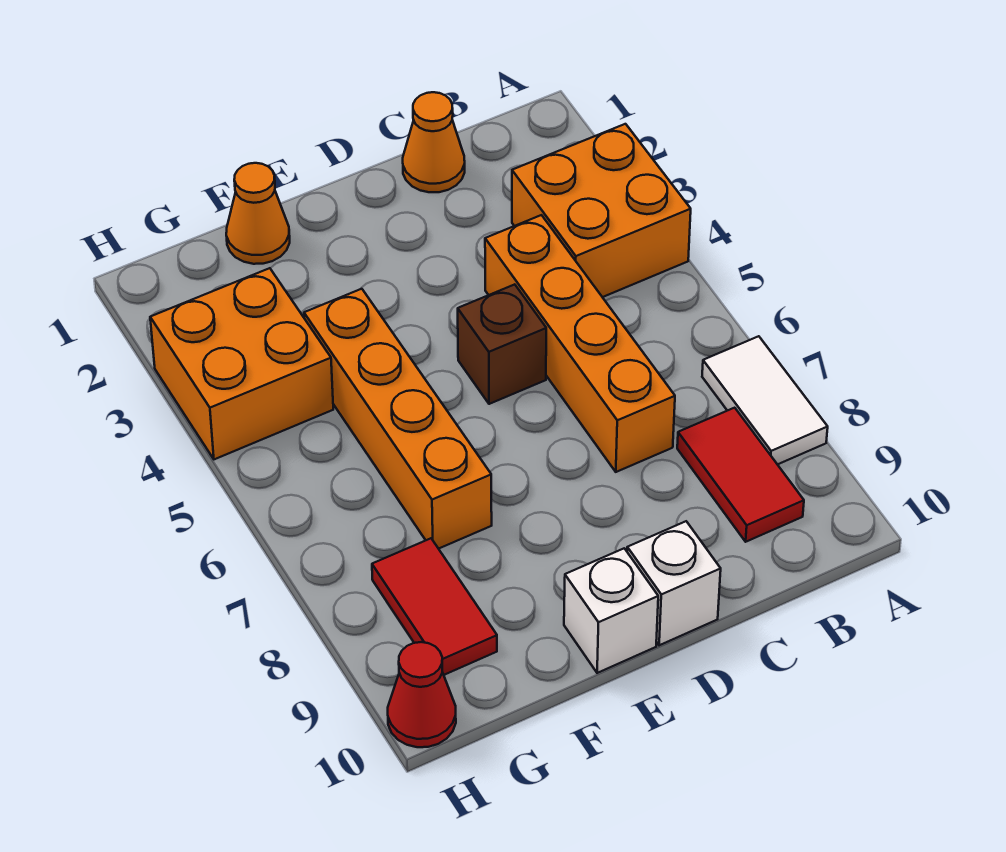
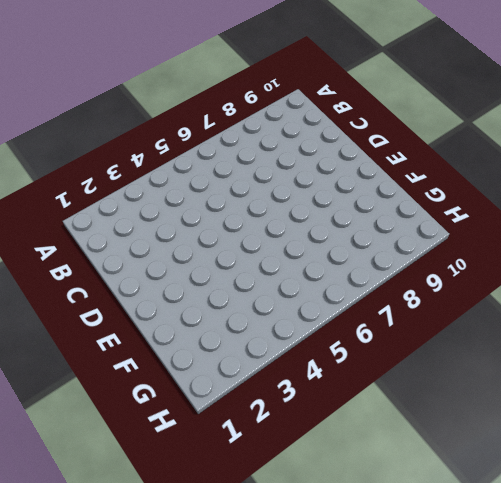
none -> orange brick A3:B4 level 1
none -> white tile A7:A8 level 1
none -> red tile B8:B9 level 1

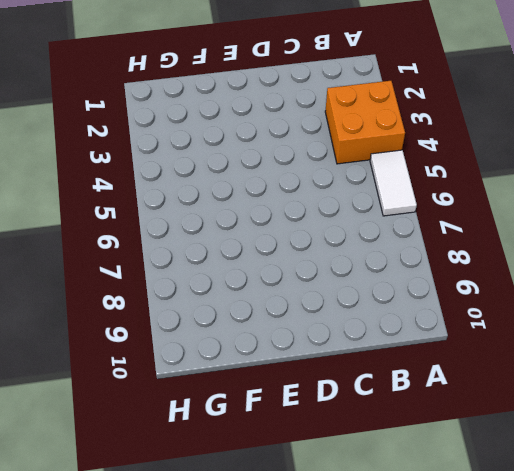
white tile A5:A6 level 1 -> white tile A7:A8 level 1
none -> red tile B8:B9 level 1
none -> orange cone C1 level 1
none -> orange brick C4:C7 level 1

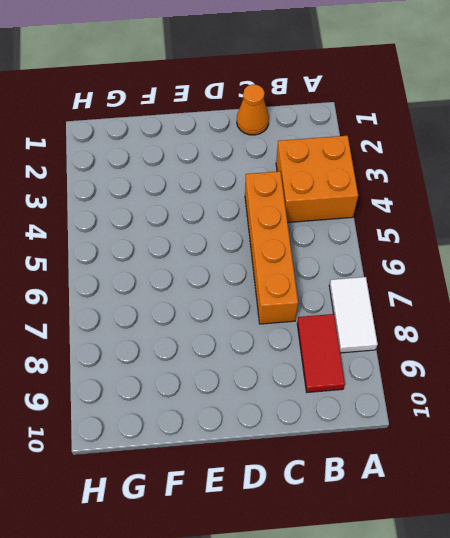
none -> brown brick D5 level 1
none -> white brick D10 level 1
none -> white brick E10 level 1

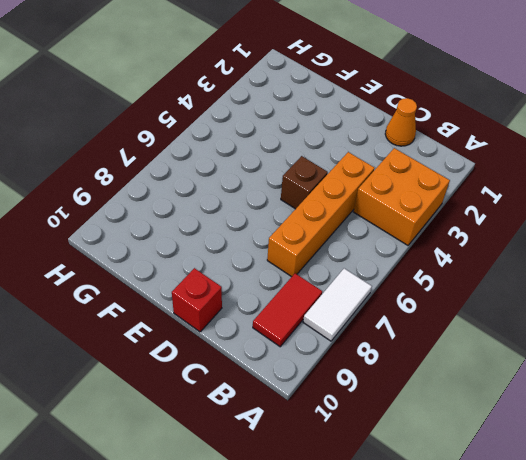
red brick D10 level 1 -> white brick D10 level 1
none -> white brick E10 level 1
none -> orange cone F1 level 1
none -> orange brick F4:F7 level 1

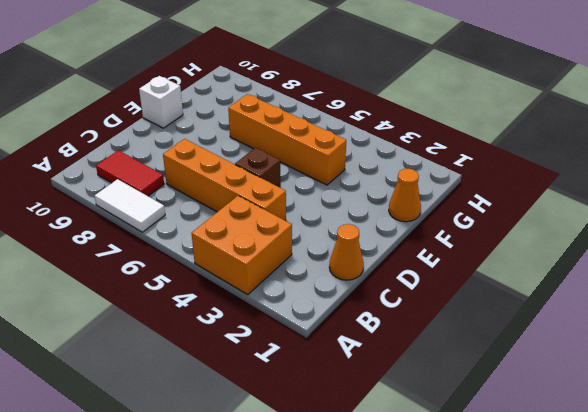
none -> white brick D10 level 1
none -> orange brick G3:H4 level 1
none -> red tile G8:G9 level 1

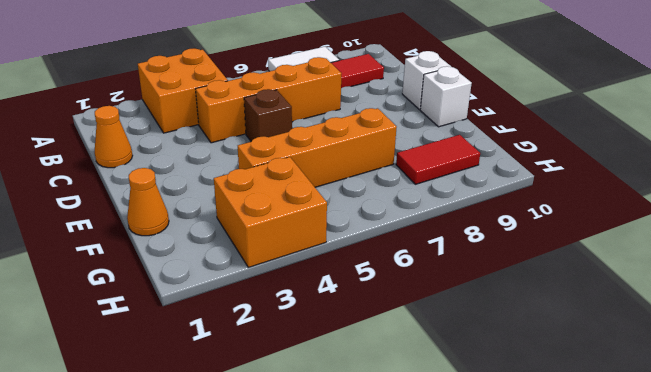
none -> red cone H10 level 1

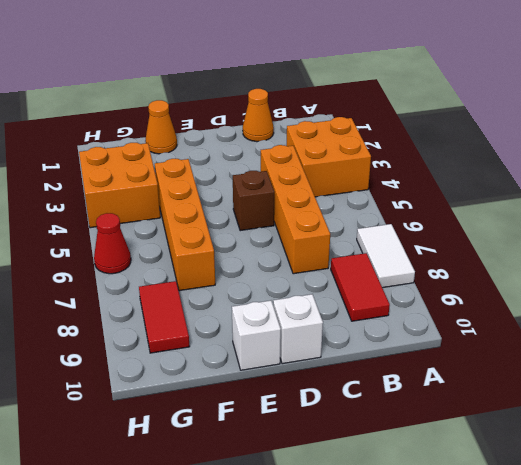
red cone H6 level 1 -> red cone H10 level 1

